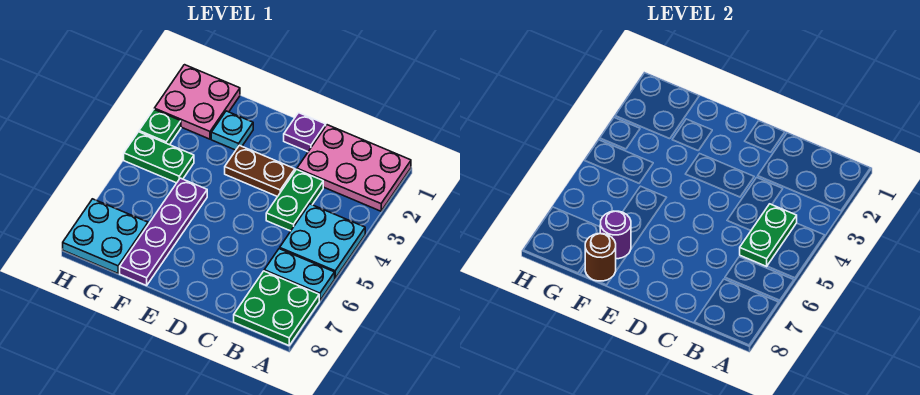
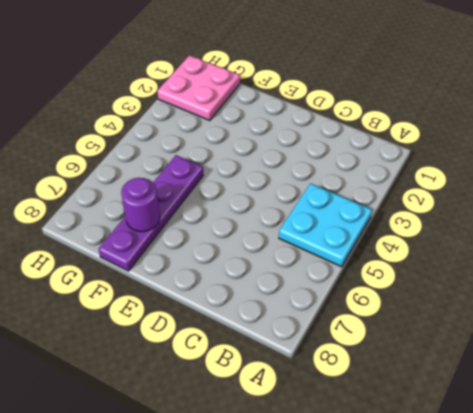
none -> pink plate A1:C2 level 1
none -> cyan plate A6:B6 level 1
none -> green plate A7:B8 level 1

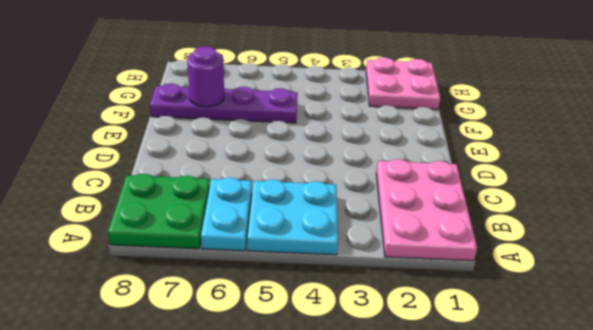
none -> green plate C3:C4 level 1
none -> purple plate D1 level 1
none -> brown plate D3:E3 level 1

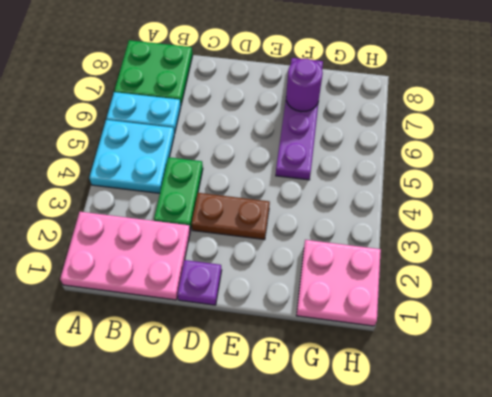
none -> cyan plate F2 level 1
none -> green plate G4:H4 level 1
none -> cyan plate G7:H8 level 1

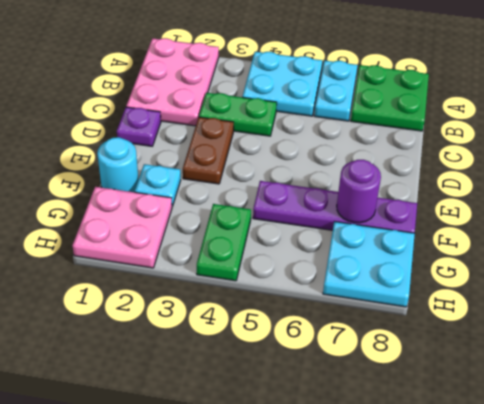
cyan round brick F1 level 1 -> none
none -> green plate H3 level 1
none -> green plate B4:B5 level 2
none -> brown round brick F8 level 2

